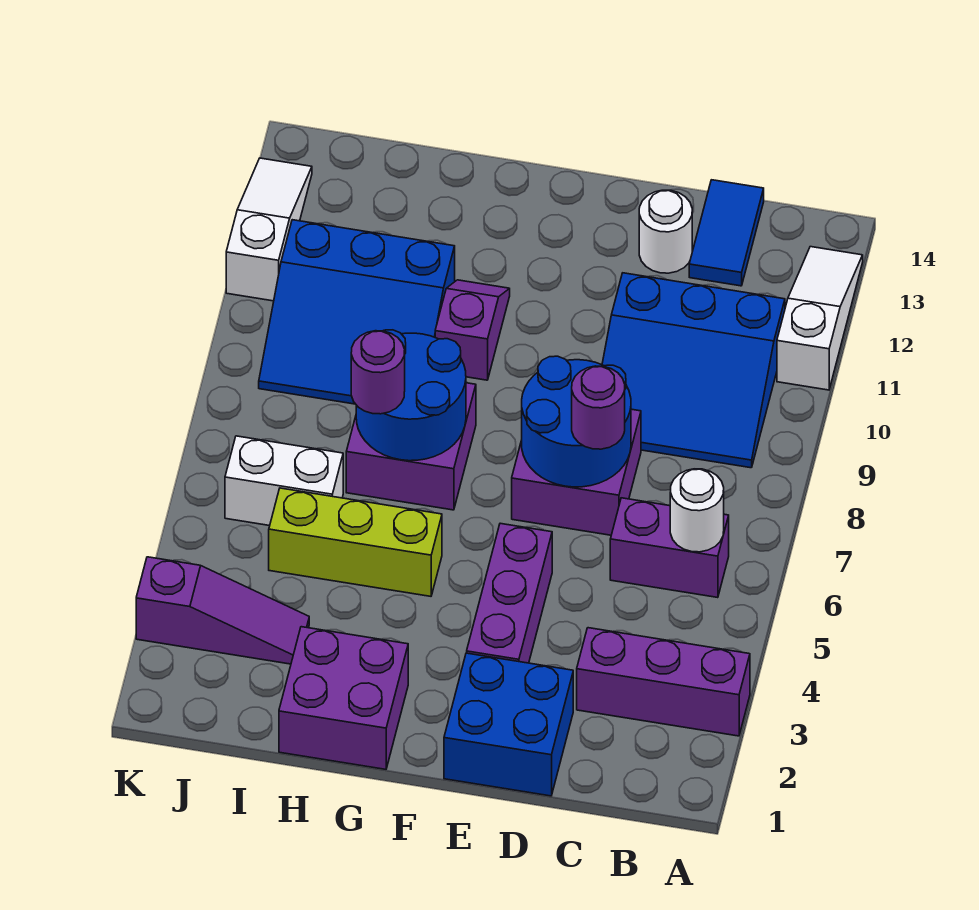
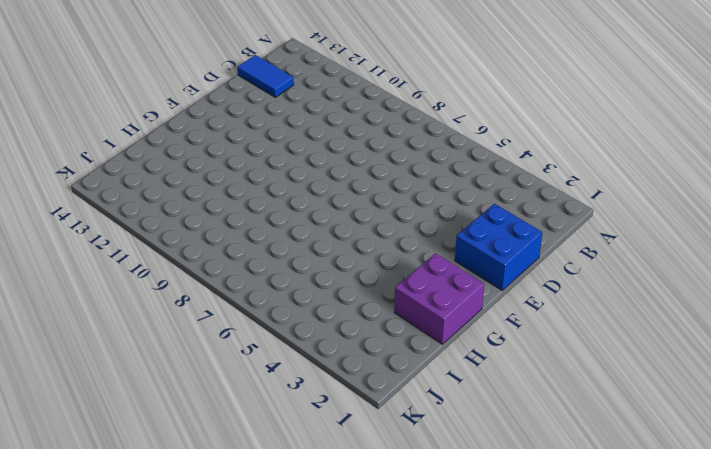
none -> purple brick A3:C3 level 1
none -> white slope A11:A13 level 1 top 11
none -> purple brick B6:C6 level 1

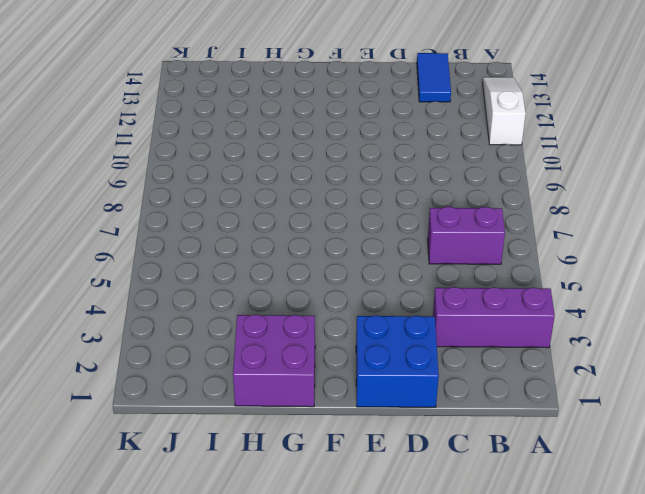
none -> blue slope B9:D11 level 1 top 11
none -> purple brick D7:E8 level 1
none -> white round brick D13 level 1

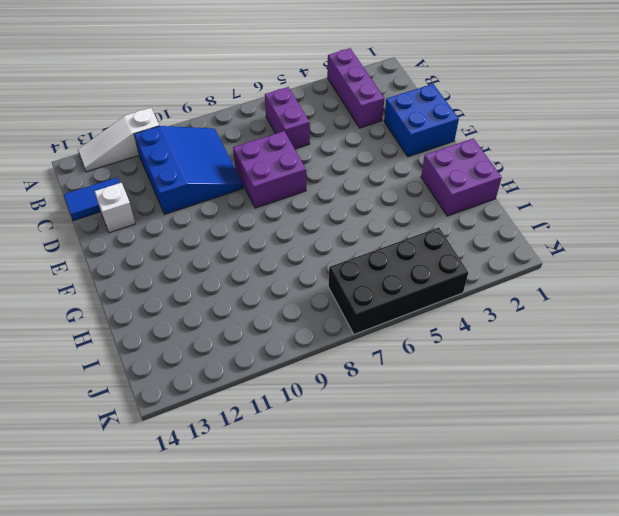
white brick D13 level 1 -> white round brick D13 level 1
black brick J4:K7 level 1 -> white brick I6:J6 level 1
none -> purple brick E3:E5 level 1
none -> lime brick G5:I5 level 1
none -> purple brick G7:H8 level 1

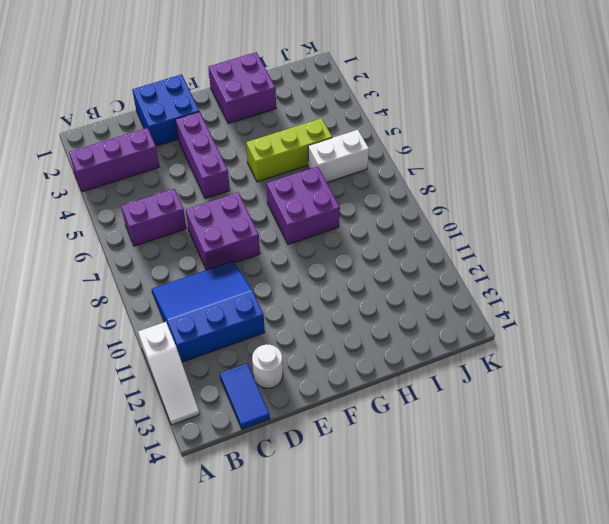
none -> purple slope G10:G11 level 1 top 10
none -> blue slope H9:J11 level 1 top 11
none -> purple slope I3:K3 level 1 top K

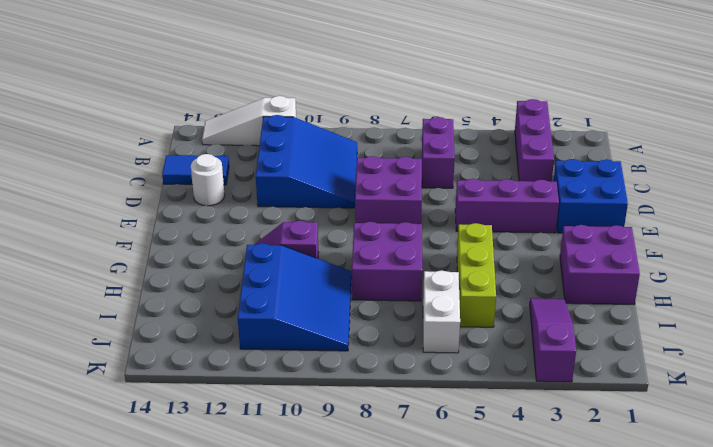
none -> white slope K11:K13 level 1 top 11
none -> white round brick B6 level 2
none -> blue round brick D7:E8 level 2

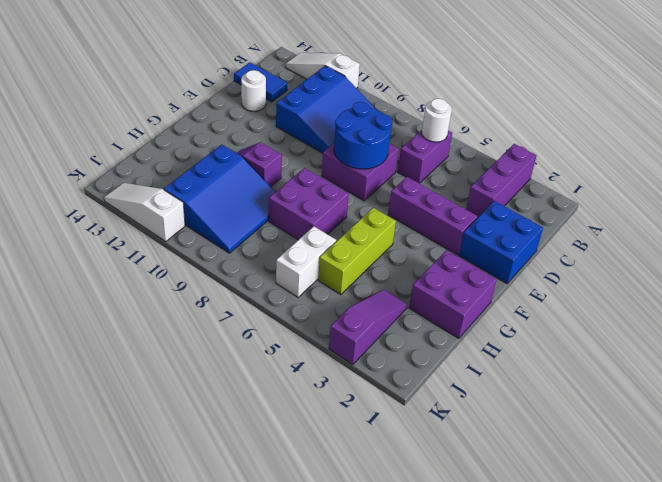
none -> blue round brick G7:H8 level 2
none -> purple round brick D7 level 3
none -> purple round brick H7 level 3

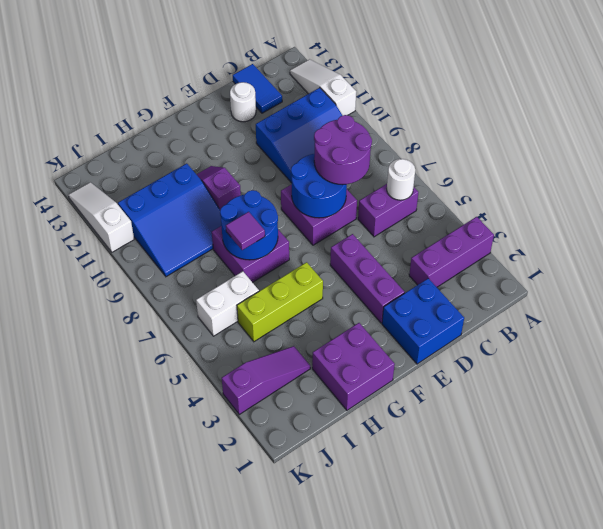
purple round brick C7:D8 level 3 -> purple round brick D7 level 3
purple tile H7 level 3 -> purple round brick H7 level 3

